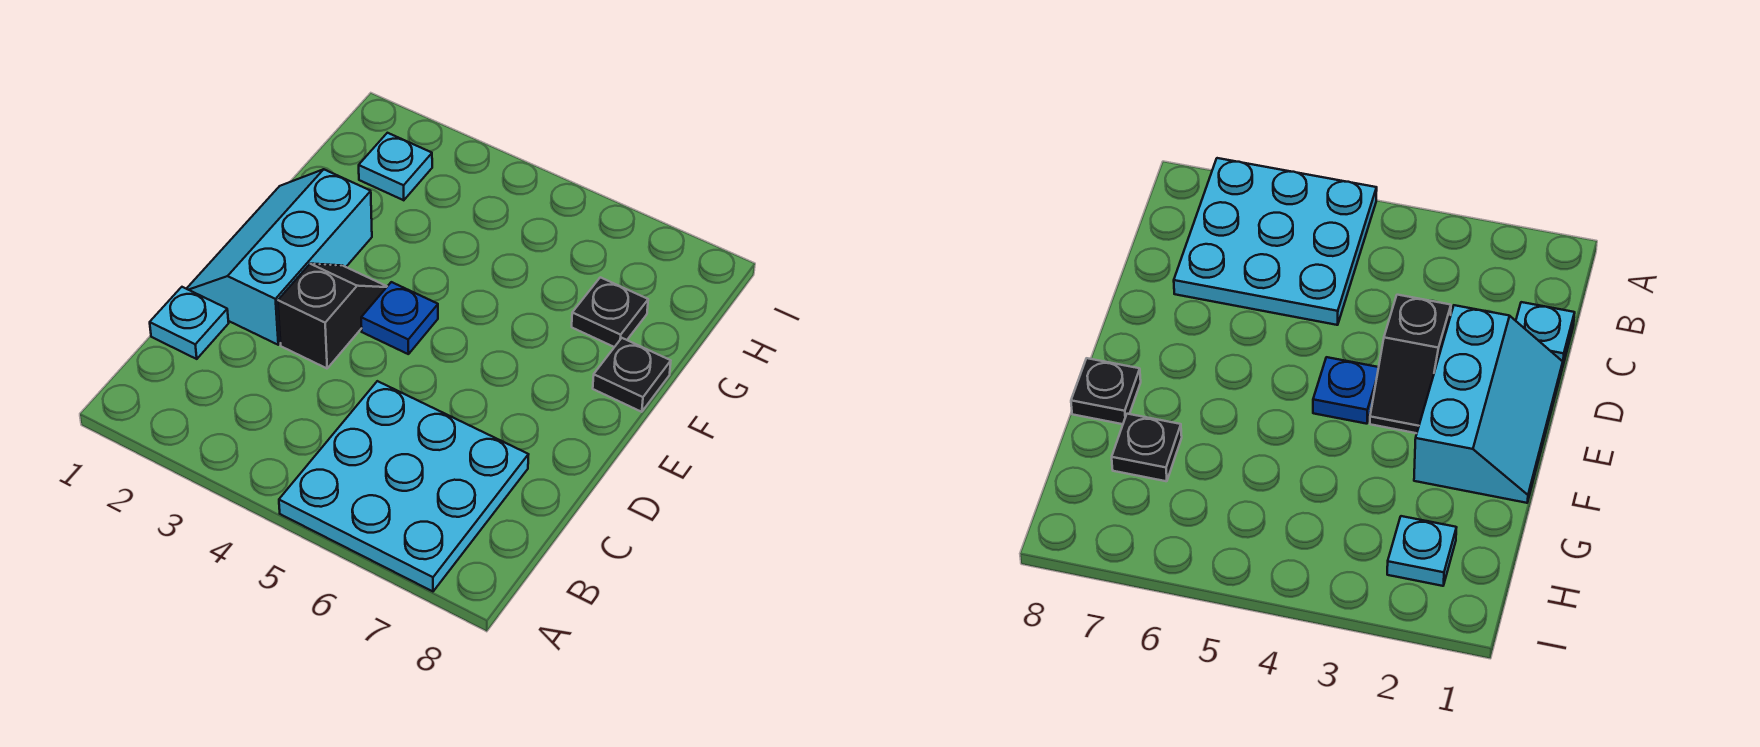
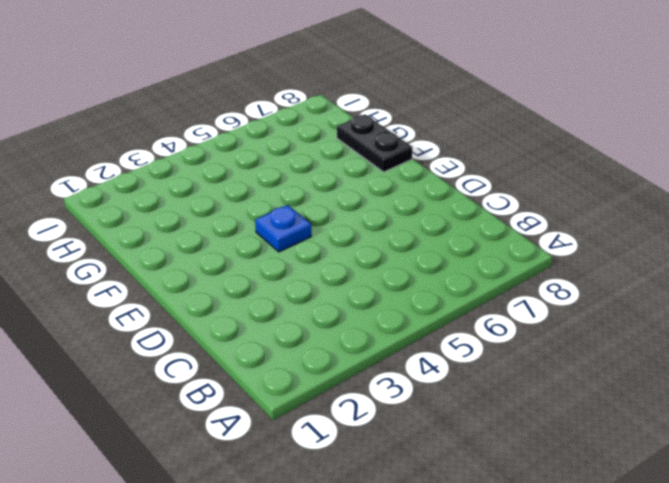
black plate F8:G8 level 1 -> black plate F8 level 1
none -> cyan plate A5:C7 level 1
none -> cyan plate C1 level 1

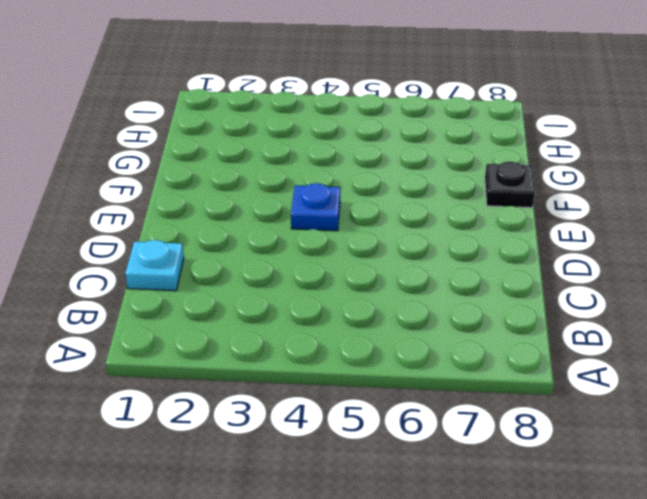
none -> cyan plate A5:C7 level 1
none -> cyan slope D1:F2 level 1 top 2

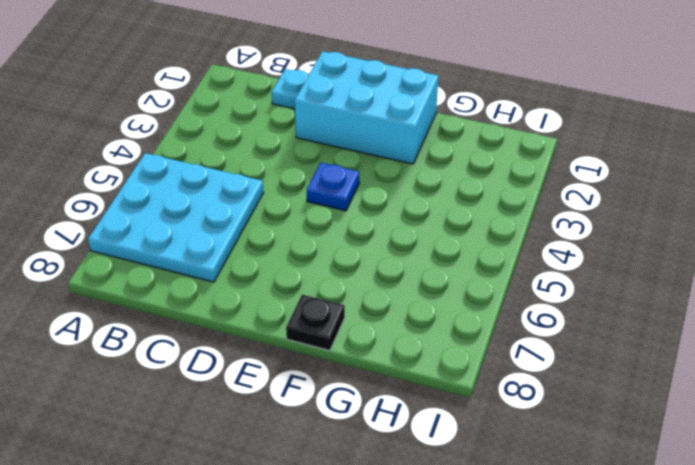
cyan brick D1:F2 level 1 -> cyan slope D1:F2 level 1 top 2
none -> black slope D3:E3 level 1 top D
none -> black plate G7 level 1

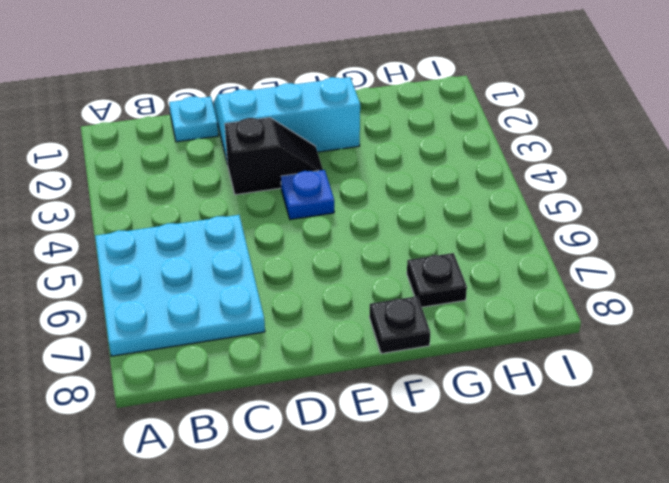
none -> cyan plate H2 level 1

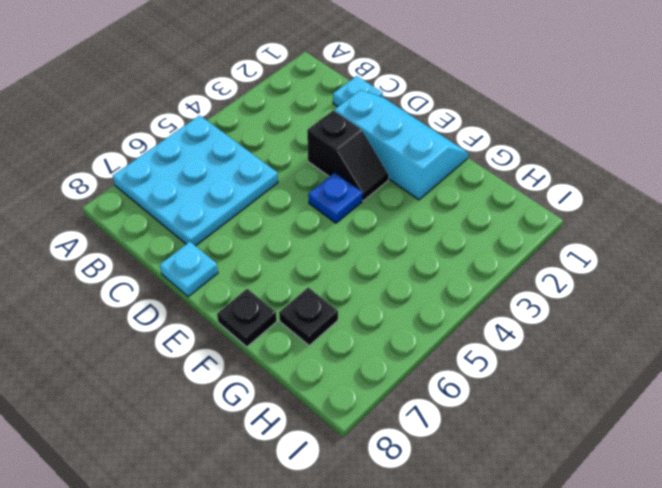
cyan plate D8 level 1 -> cyan plate H2 level 1

